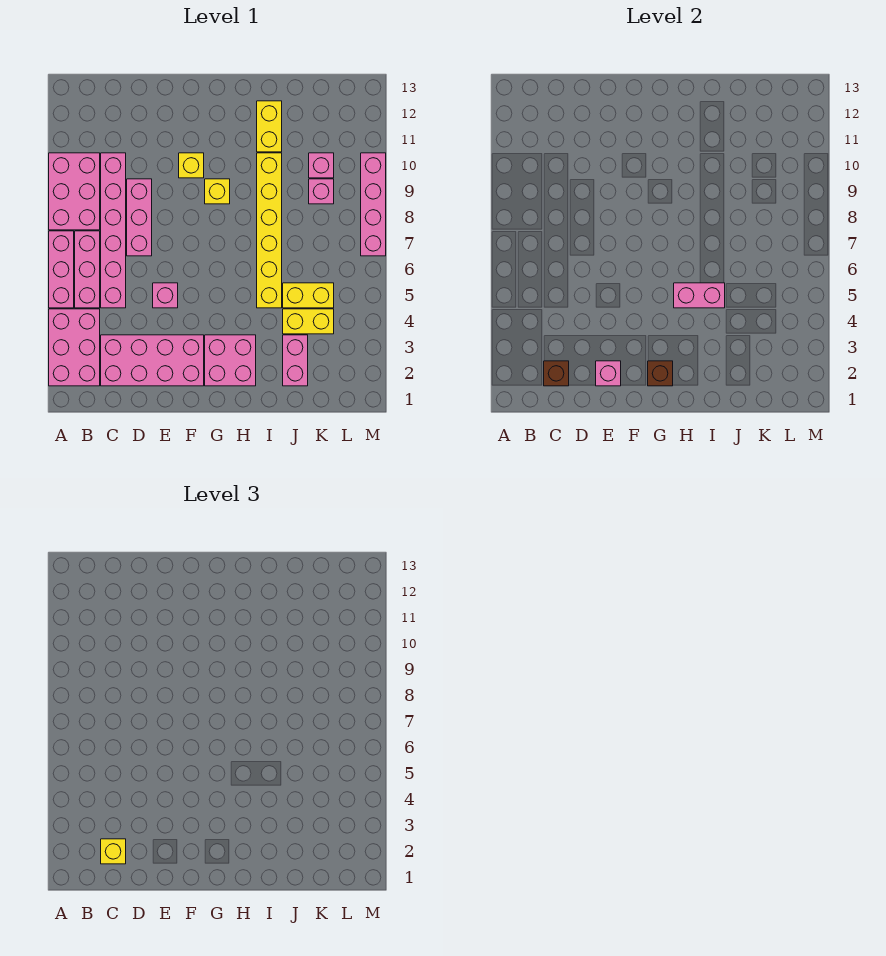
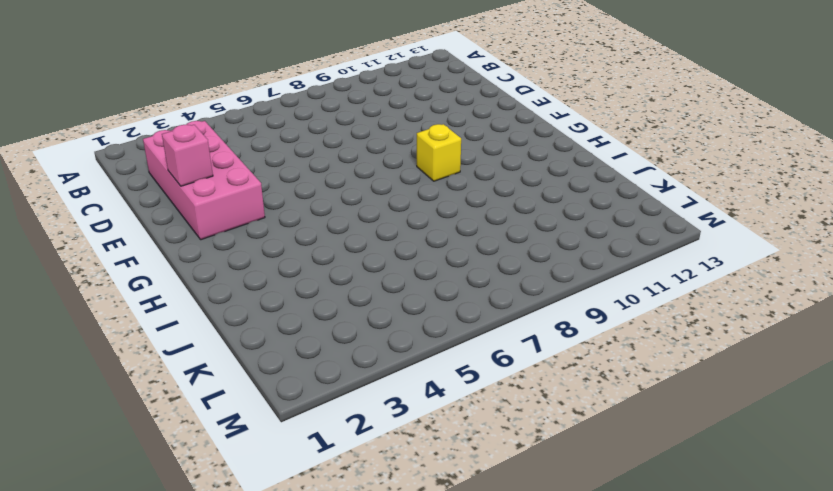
none -> pink brick A2:B4 level 1
none -> pink brick A5:A7 level 1
none -> pink brick A8:B10 level 1

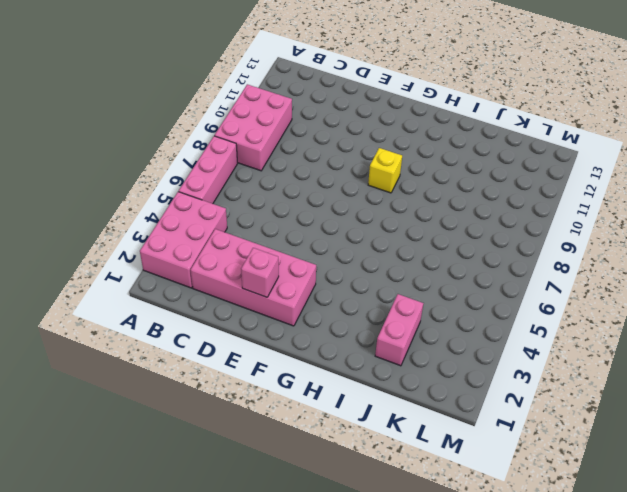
none -> pink brick B5:B7 level 1
none -> pink brick C5:C10 level 1
none -> pink brick D7:D9 level 1

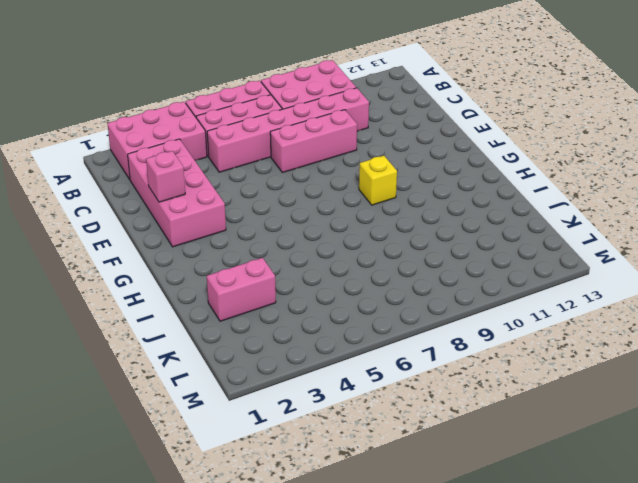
none -> pink brick E5 level 1
none -> yellow brick F10 level 1
none -> pink brick G2:H3 level 1

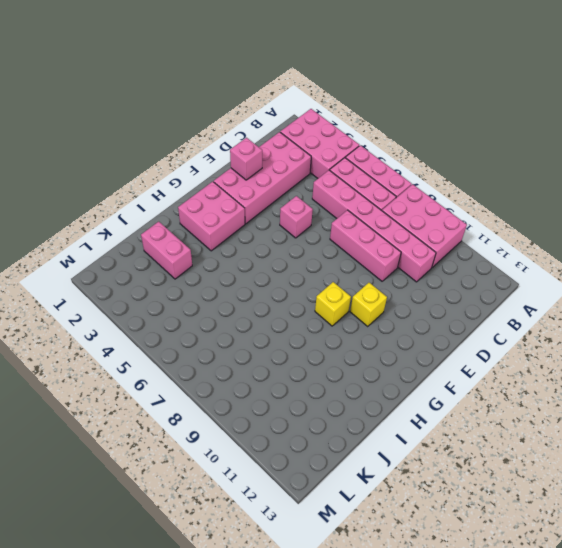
none -> yellow brick I5:I10 level 1
none -> yellow brick I11:I12 level 1
none -> yellow brick J4:K4 level 1

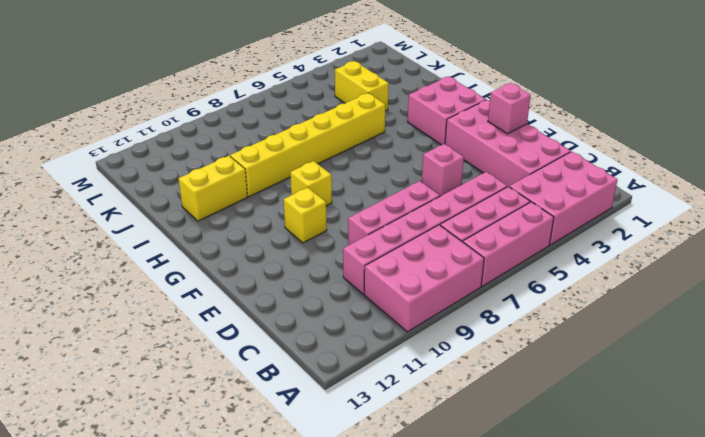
none -> pink brick J2:J3 level 1
none -> yellow brick J5:K5 level 1
none -> pink brick K9 level 1

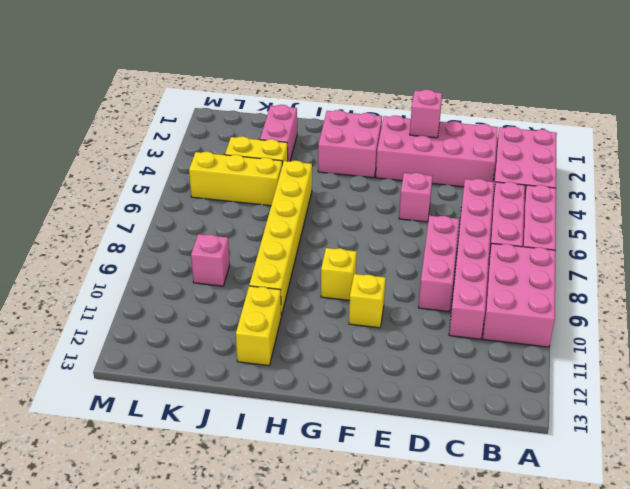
yellow brick J5:L5 level 1 -> yellow brick J5:K5 level 1
none -> pink brick K10 level 1
none -> pink brick M7:M10 level 1
none -> brown brick C2 level 2

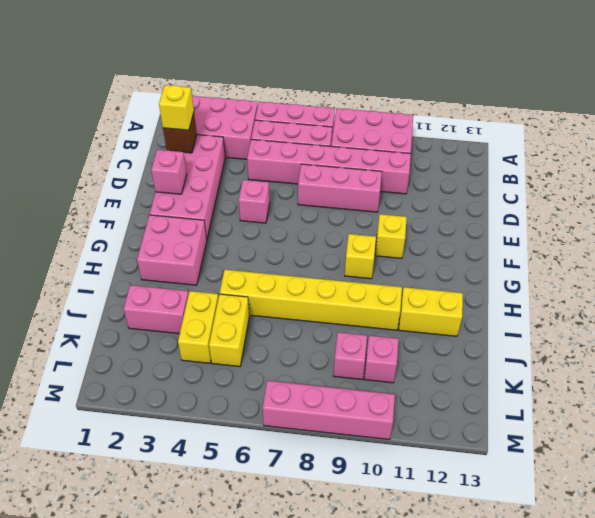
none -> brown brick G2 level 2
none -> pink brick H5:I5 level 2

